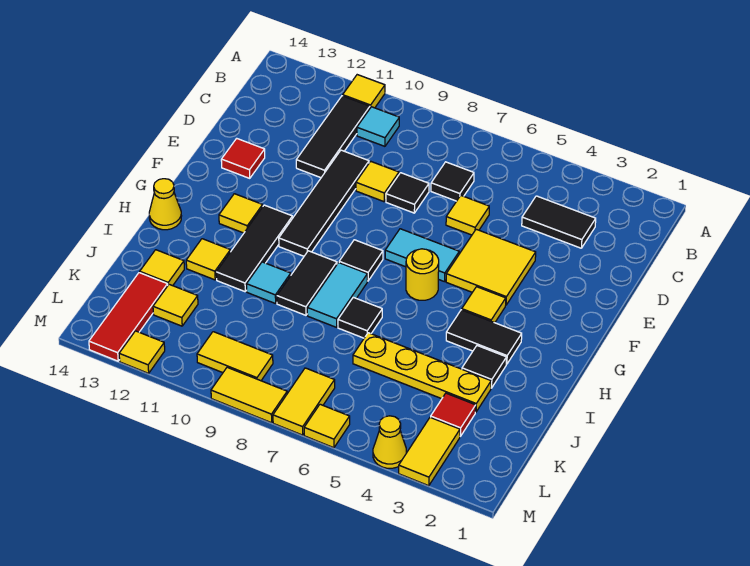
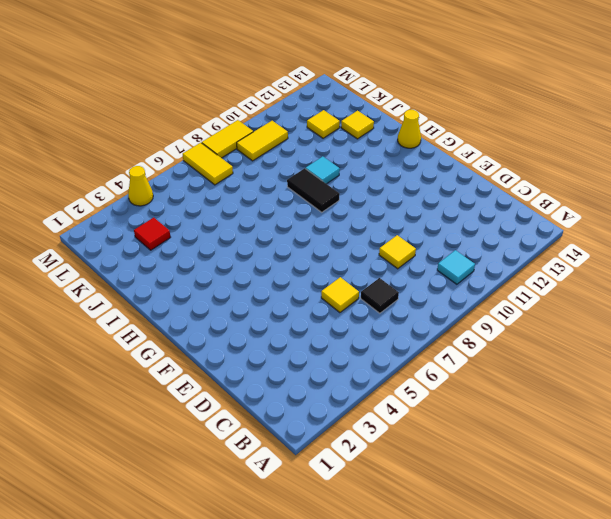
none -> yellow tile A11 level 1
none -> black tile B11:D11 level 1
none -> black tile C3:C4 level 1
none -> black tile D8 level 1

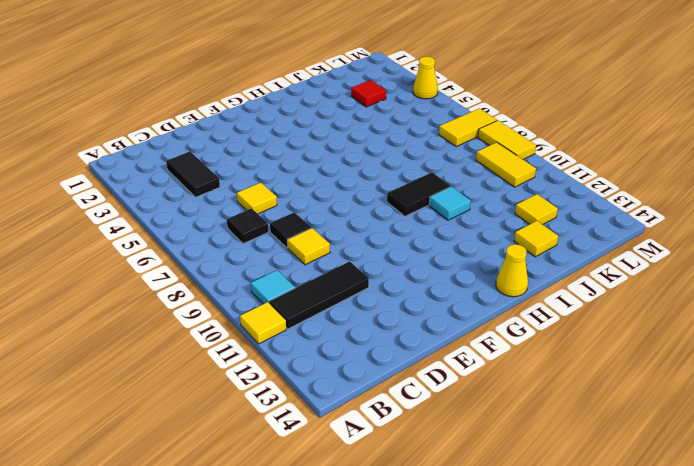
none -> black tile D10:G10 level 1
none -> yellow tile E4:F5 level 1
none -> red tile E13 level 1
none -> cyan tile F6:F7 level 1

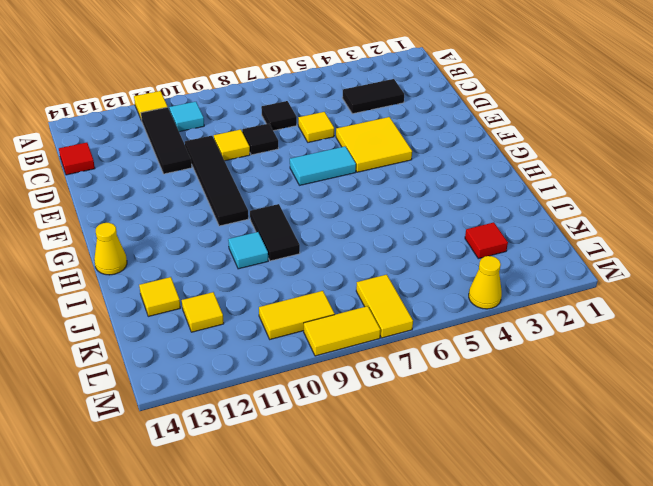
red tile C14 level 1 -> red tile E13 level 1
none -> yellow tile G4 level 1
none -> yellow round brick G6 level 1
none -> black tile G8 level 1
none -> black tile G11:I11 level 1

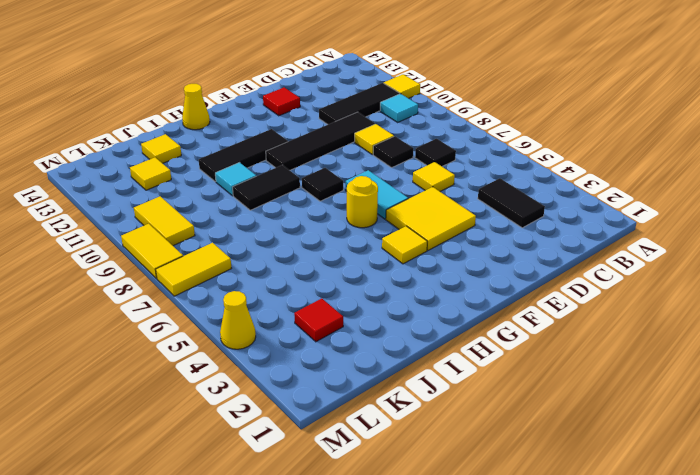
none -> yellow tile G12 level 1
none -> black tile H3:H4 level 1
none -> cyan tile H8:I8 level 1
none -> black tile I3 level 1

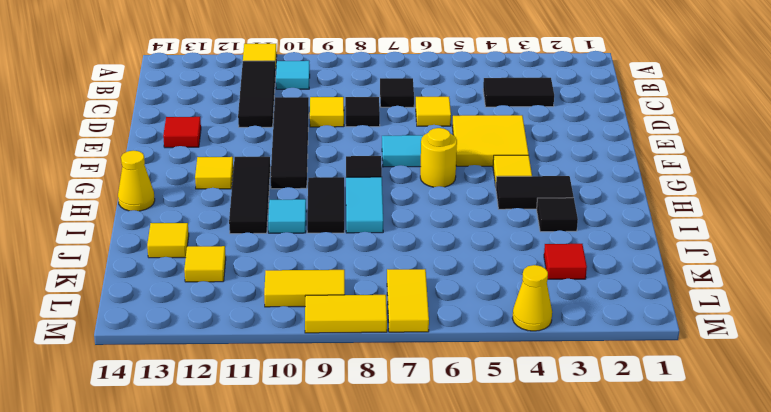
none -> black tile I7 level 1
none -> yellow tile I12 level 1
none -> yellow plate J3:J6 level 1
none -> red tile K13:M13 level 1

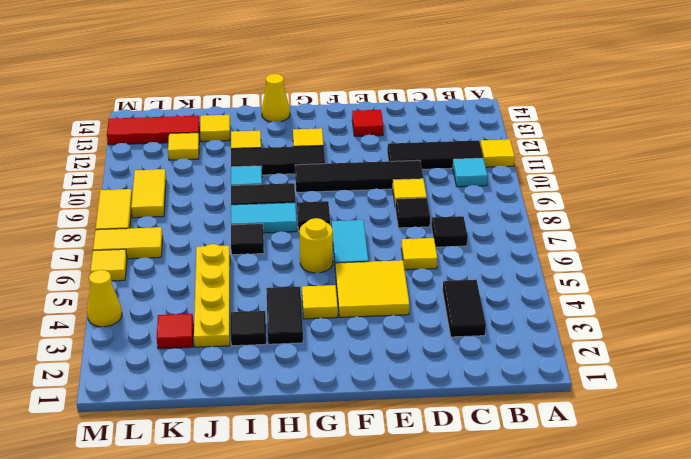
none -> yellow tile L3:M3 level 1
none -> yellow tile M12 level 1

